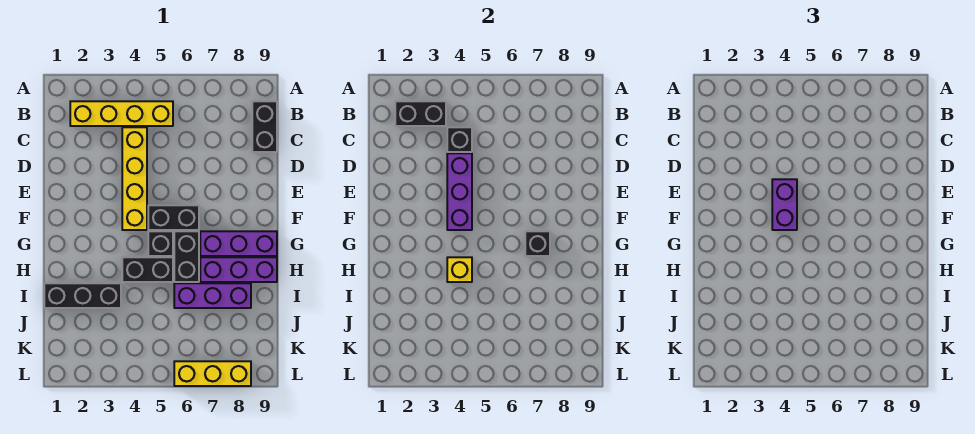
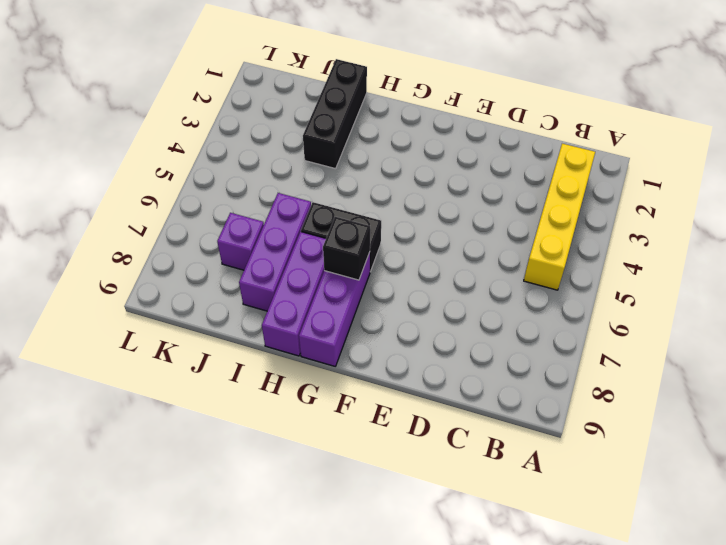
purple brick J7 level 1 -> none
none -> black brick B9:C9 level 1
none -> yellow brick C4:F4 level 1
none -> black brick F5:F6 level 1

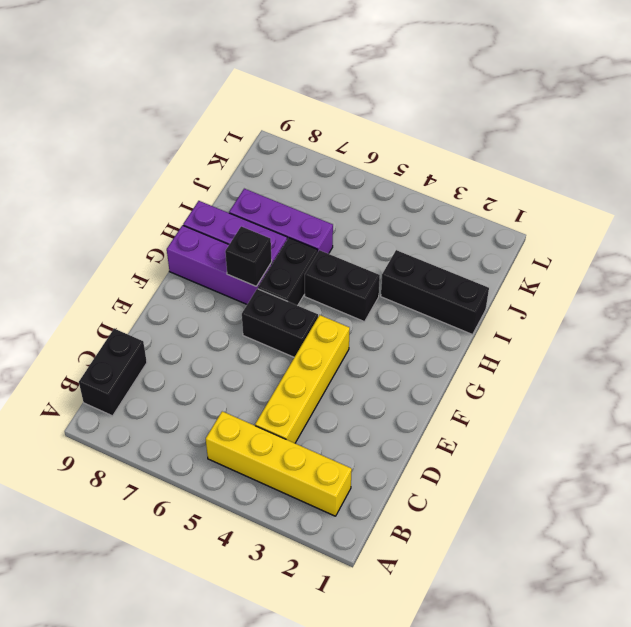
none -> black brick G5 level 1
none -> yellow brick L6:L8 level 1
none -> black brick B2:B3 level 2

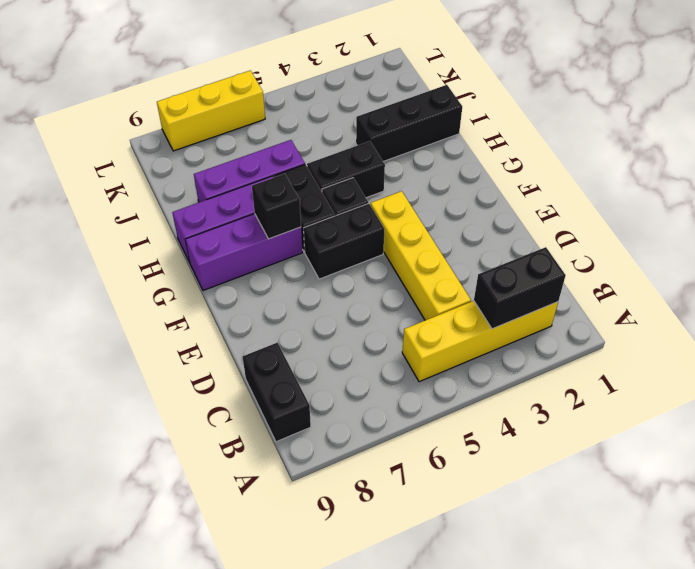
none -> black brick C4 level 2
none -> purple brick D4:F4 level 2
none -> yellow brick H4 level 2

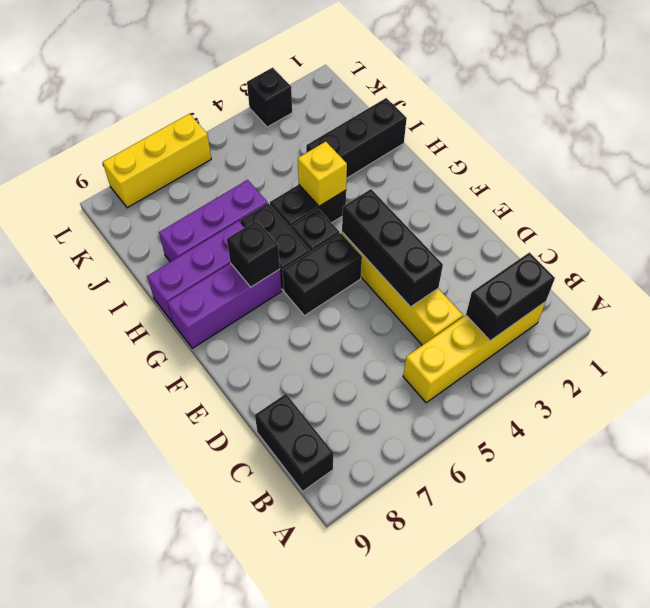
black brick D4:F4 level 2 -> purple brick D4:F4 level 2
black brick L3 level 1 -> black brick C4 level 2
none -> purple brick E4:F4 level 3

